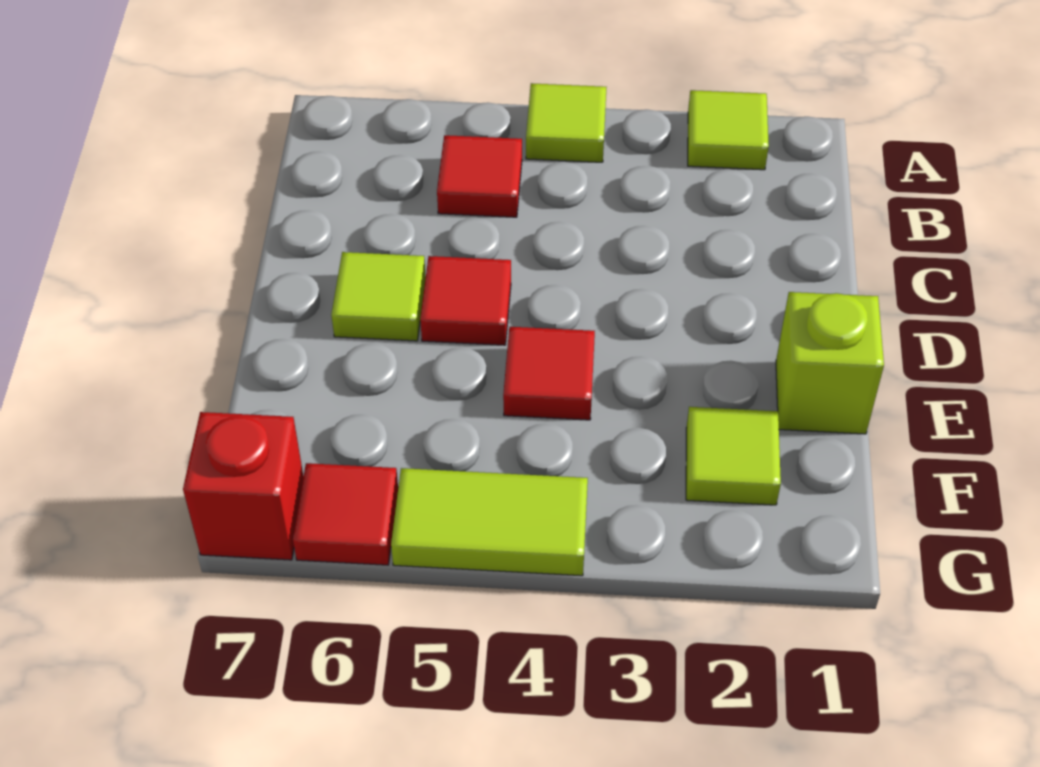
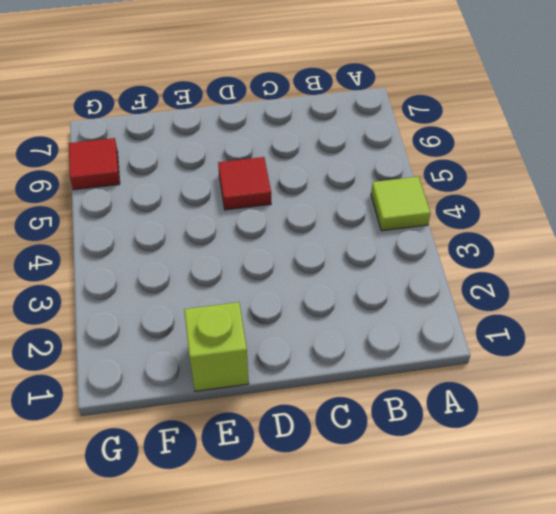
none -> lime tile A2 level 1
none -> red tile B5 level 1

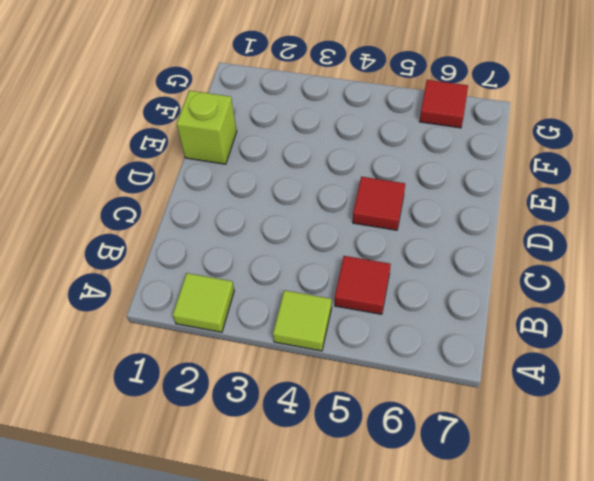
none -> lime tile D6 level 1
none -> red tile E4 level 1

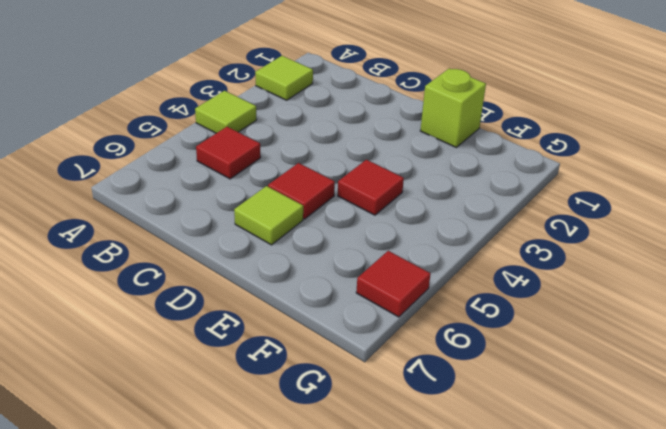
none -> lime tile F2 level 1
none -> lime tile G4:G5 level 1

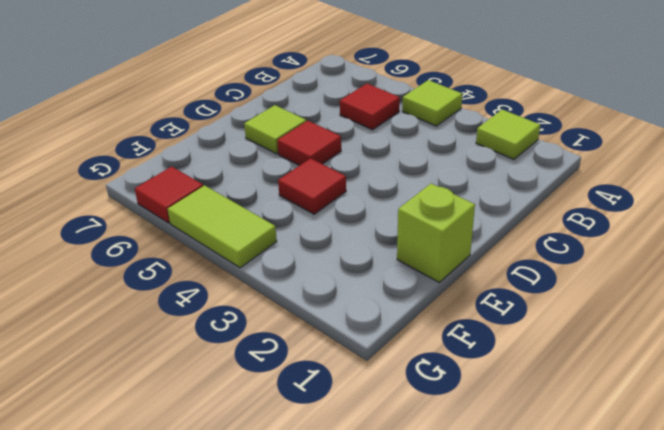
none -> lime tile F2 level 1
none -> red brick G7 level 1

